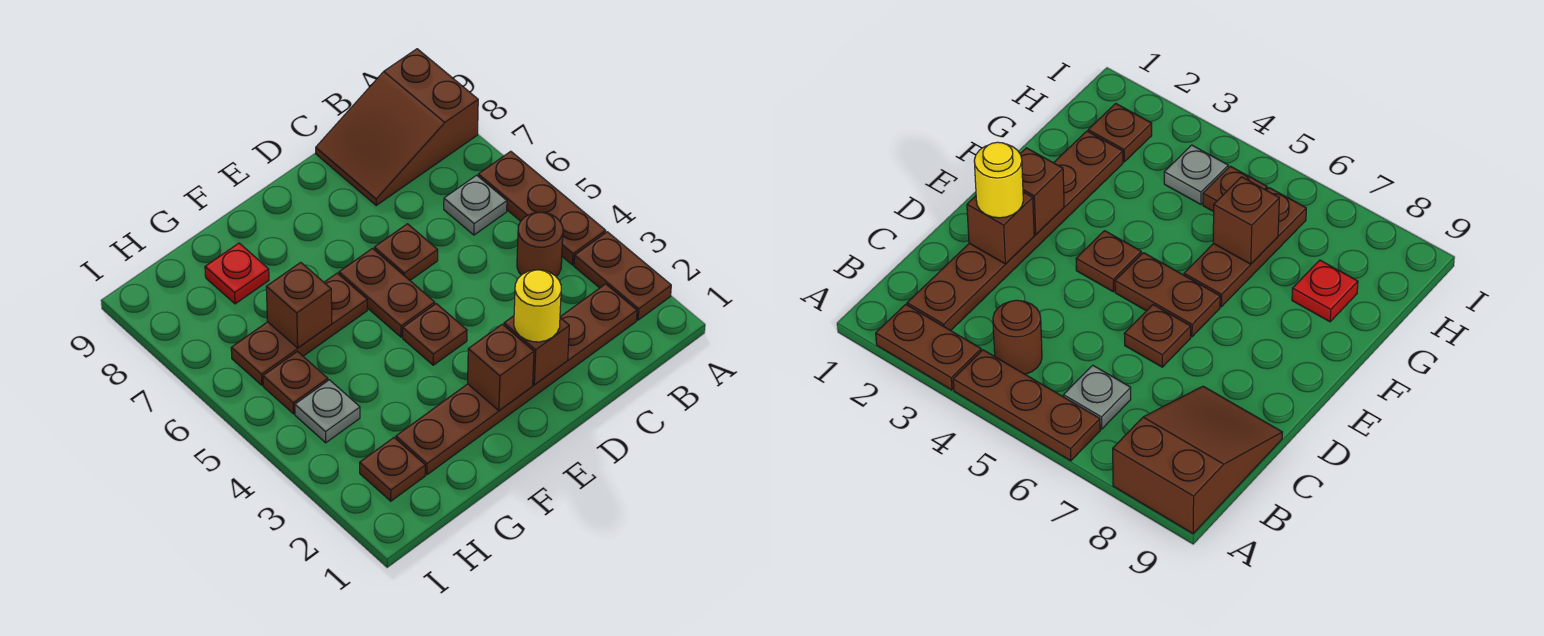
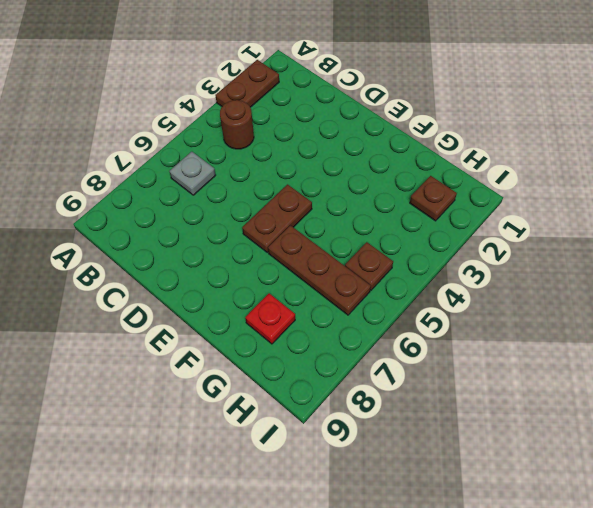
none -> brown plate A4:A6 level 1
none -> brown slope A8:C9 level 1 top A
none -> brown plate B2:G2 level 1

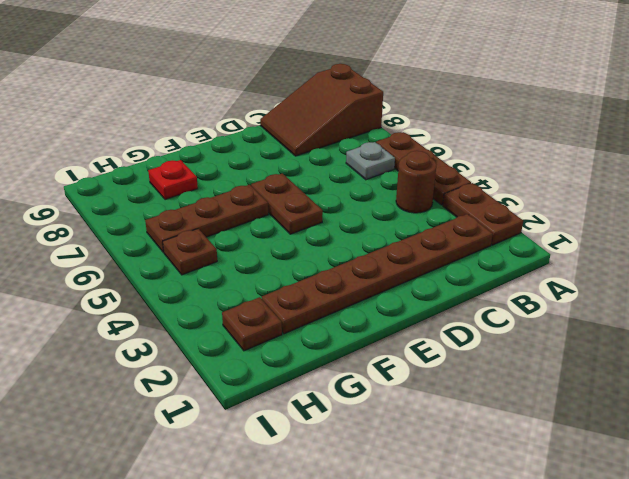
none -> brown plate D6 level 1
none -> brown plate E4 level 1
none -> grey plate H4 level 1

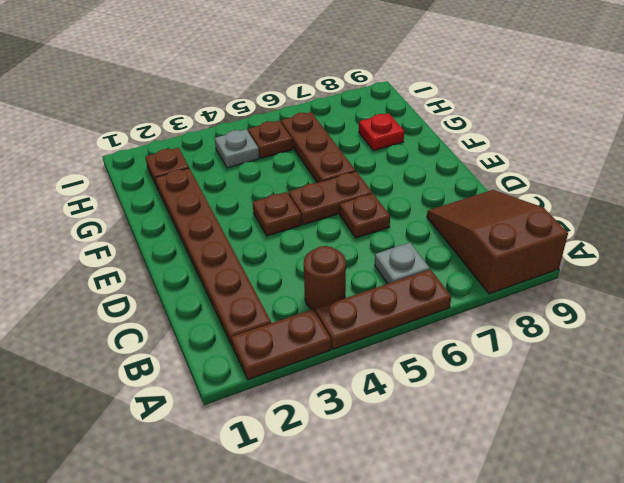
none -> brown brick D2 level 2
none -> brown brick E2 level 2
none -> brown brick G6 level 2

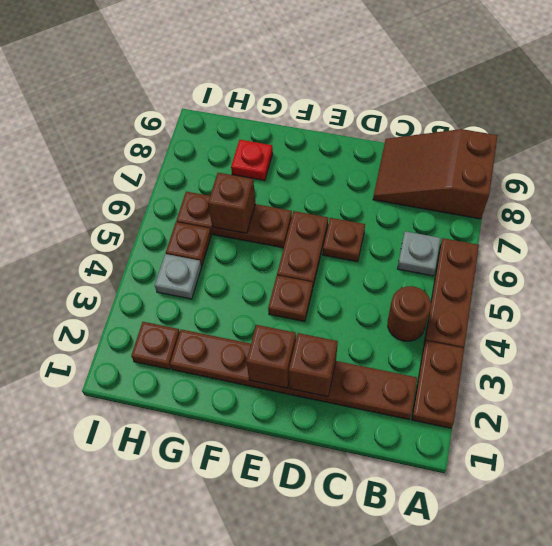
none -> yellow round brick D2 level 3

